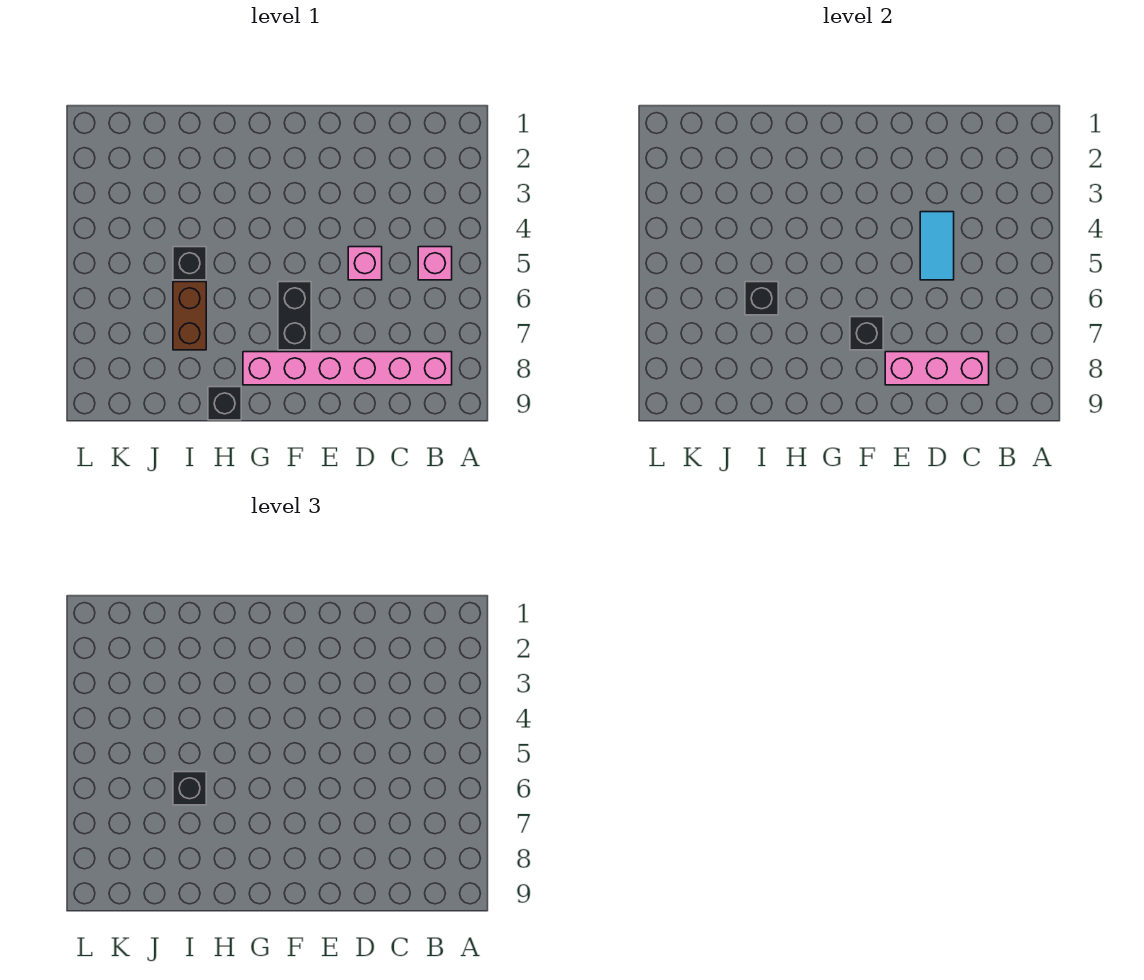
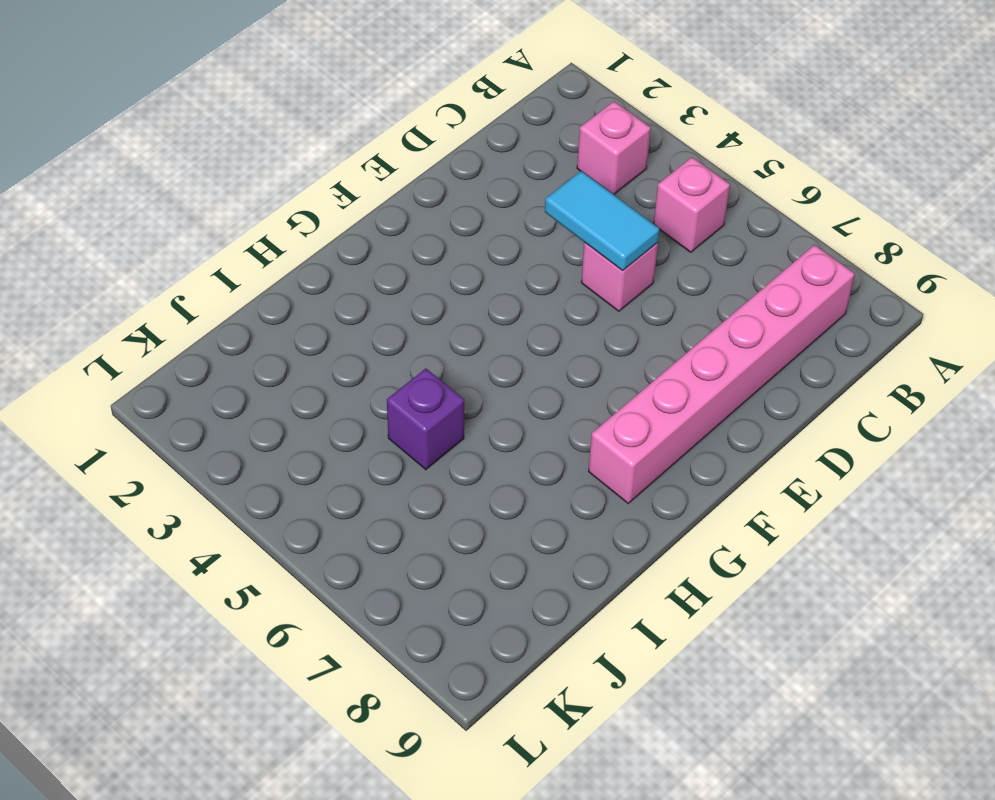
pink brick B3 level 1 -> none
purple brick I5 level 1 -> black brick I5 level 1
none -> black brick F6:F7 level 1
none -> black brick H9 level 1
none -> brown brick I6:I7 level 1

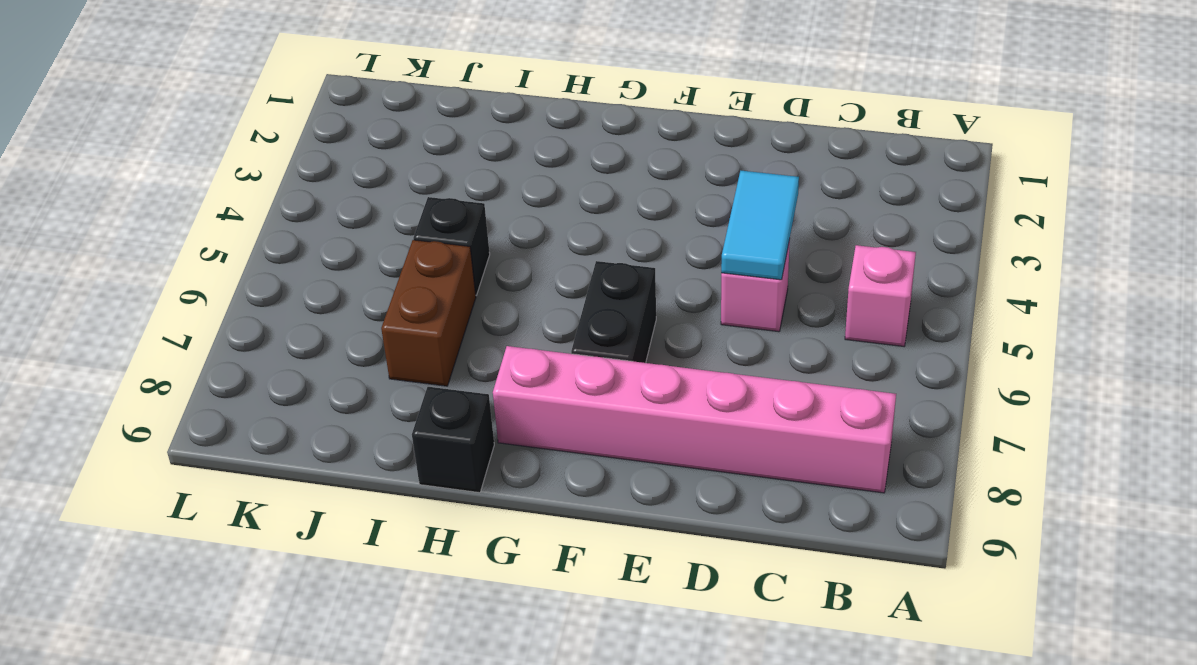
none -> pink brick C8:E8 level 2
none -> black brick F7 level 2
none -> black brick I6 level 2

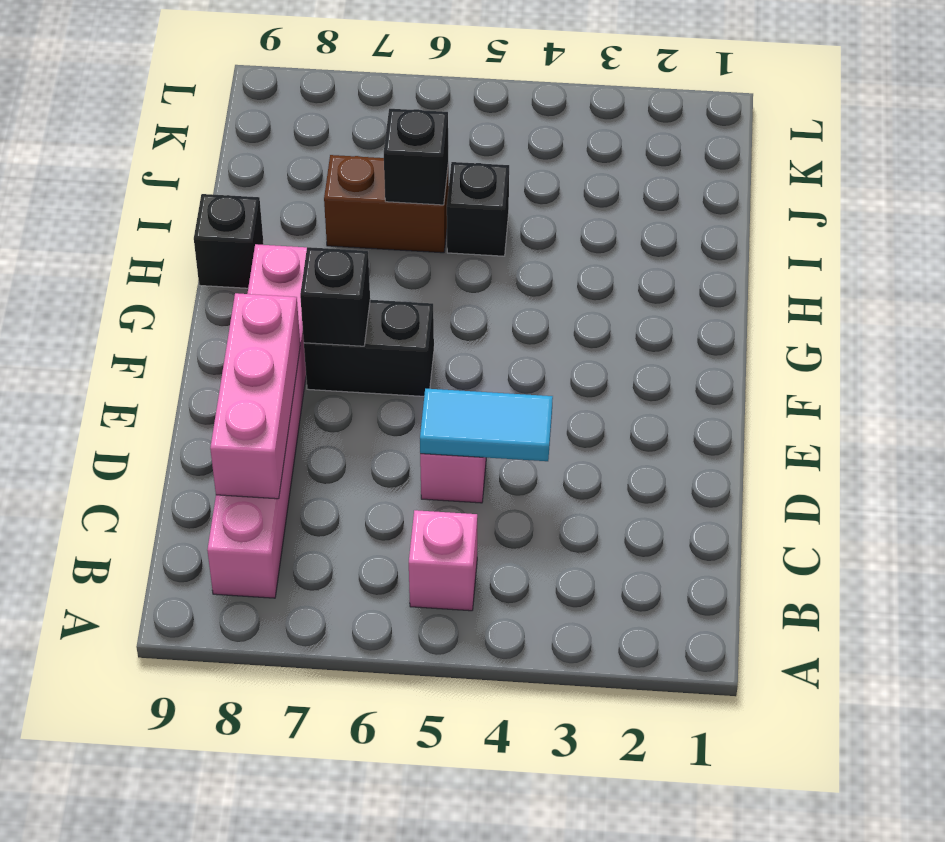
none -> black brick I6 level 3

